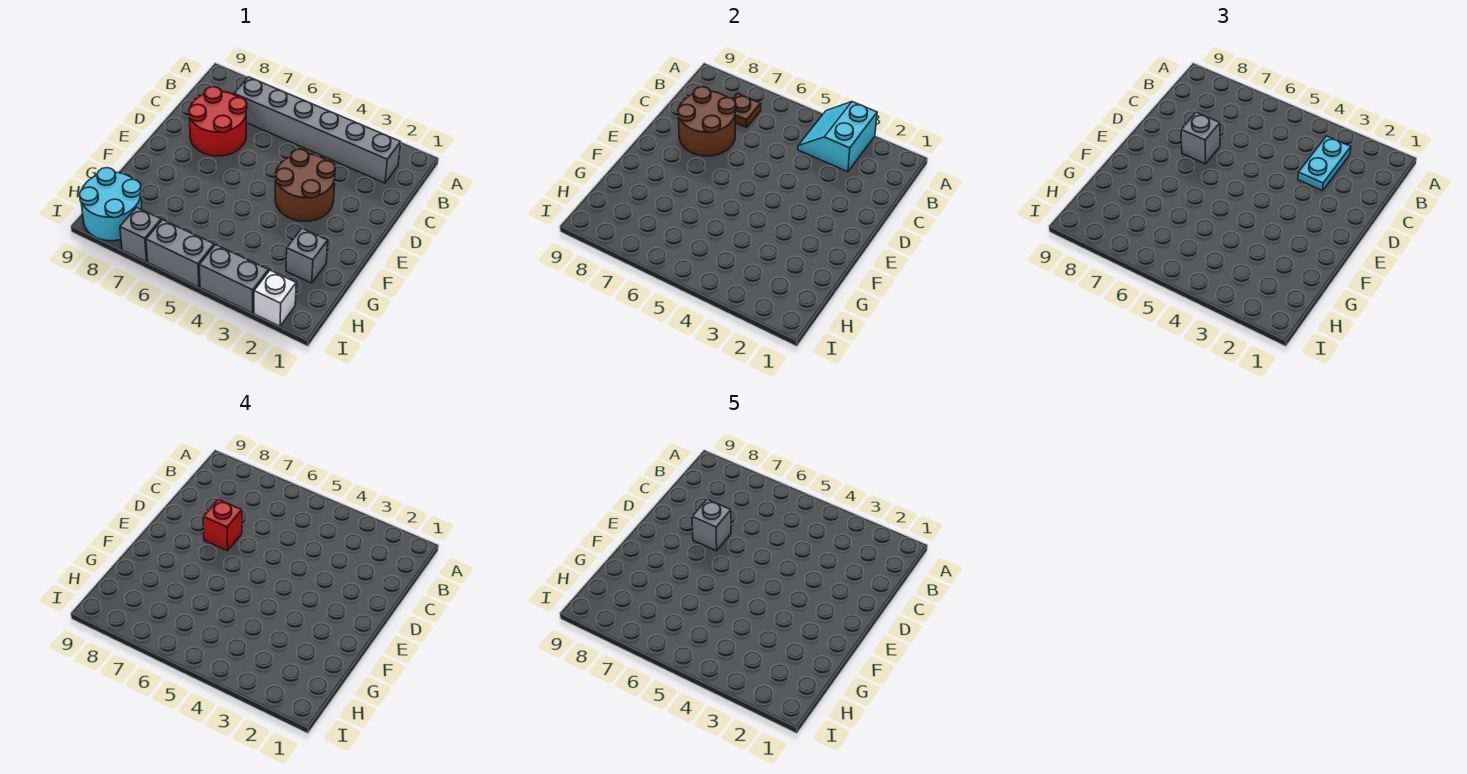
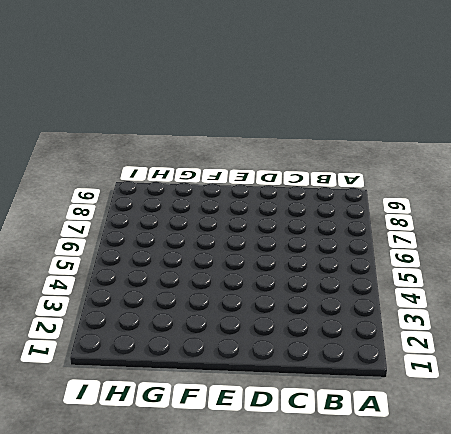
none -> grey brick B2:B7 level 1
none -> red round brick C7:D8 level 1
none -> brown round brick D3:E4 level 1

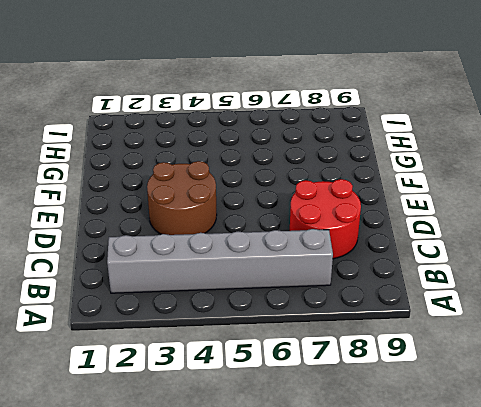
none -> grey brick G2 level 1
none -> cyan round brick H8:I9 level 1
none -> white brick I2 level 1

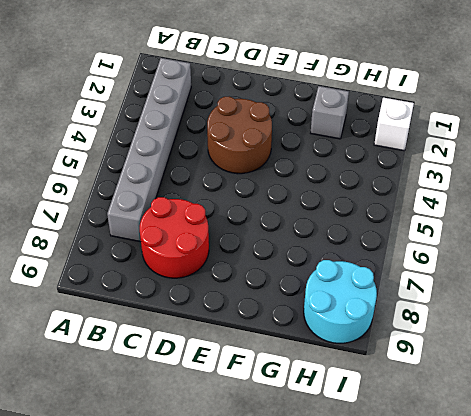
none -> grey brick I3:I4 level 1
none -> grey brick I5:I6 level 1
none -> grey brick I7 level 1

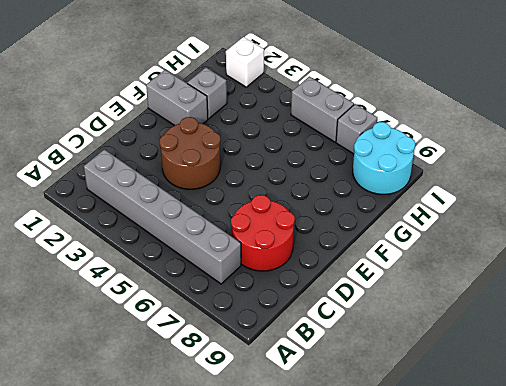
grey brick F1:F2 level 1 -> grey brick I3:I4 level 1
none -> cyan slope A3:B4 level 2 top 3
none -> brown plate B7 level 2
none -> brown round brick C7:D8 level 2

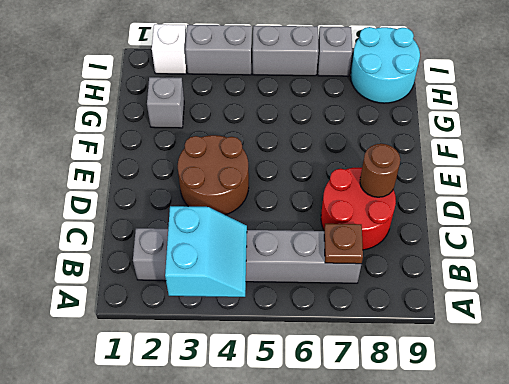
brown round brick D8 level 2 -> brown round brick C7:D8 level 2
none -> cyan plate B3:C3 level 3
none -> grey brick D7 level 3
none -> red brick D7 level 4

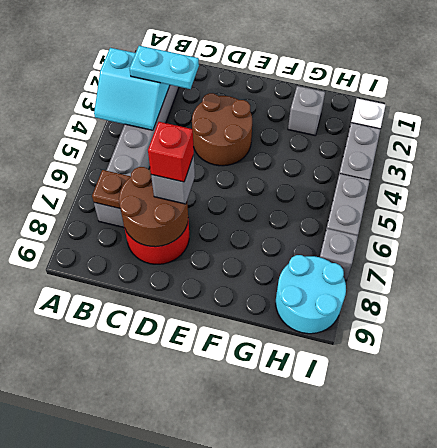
none -> grey brick D7 level 5

